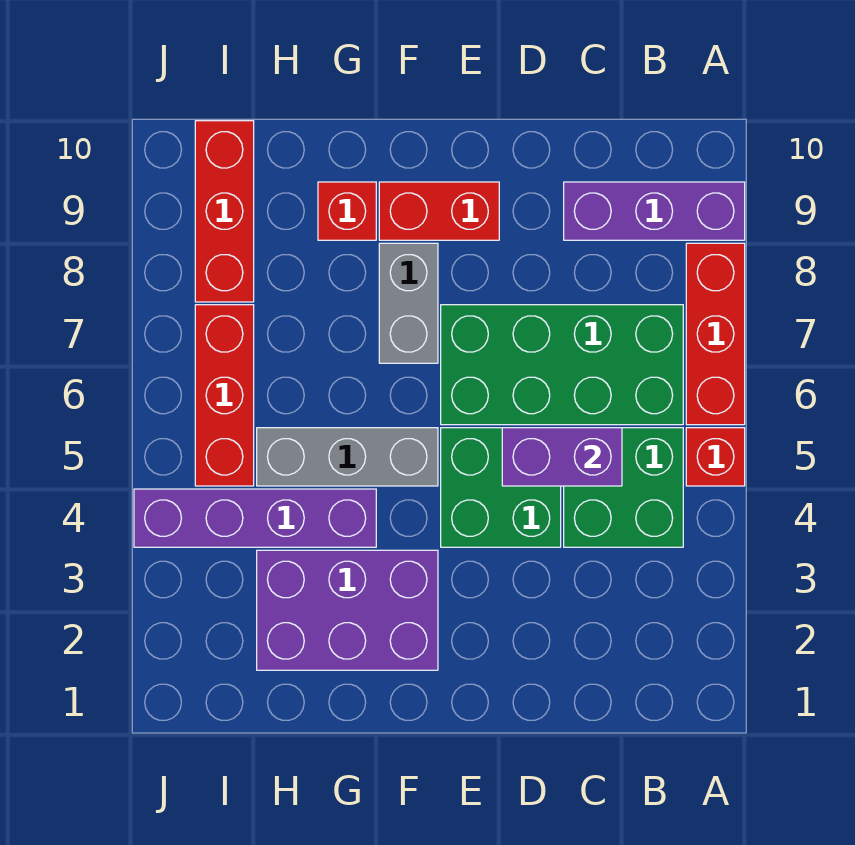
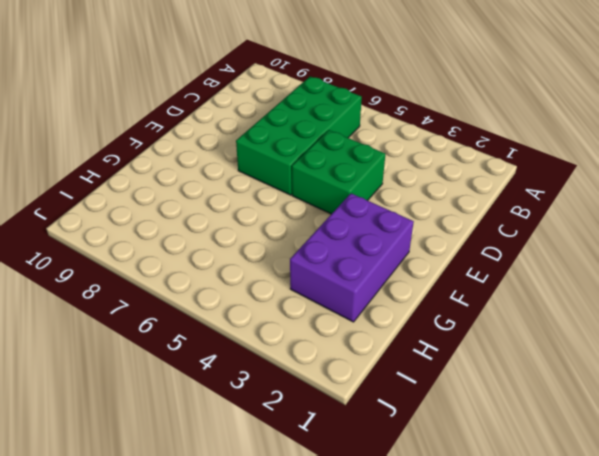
none -> red brick A5 level 1
none -> red brick A6:A8 level 1
none -> purple brick A9:C9 level 1

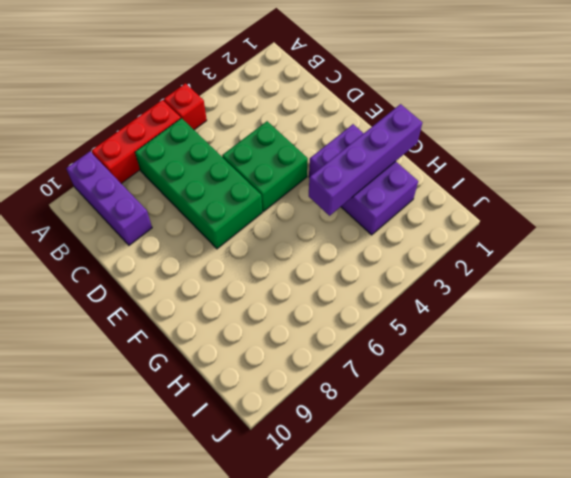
purple brick G1:G4 level 2 -> purple brick G4:J4 level 1
none -> green brick B4:C5 level 1
none -> red brick E9:F9 level 1
none -> grey brick F5:H5 level 1

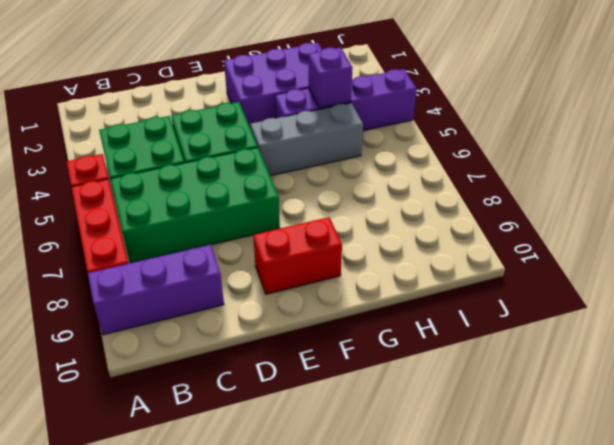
purple brick H4 level 2 -> none
none -> grey brick F7:F8 level 1
none -> red brick G9 level 1
none -> red brick I5:I7 level 1

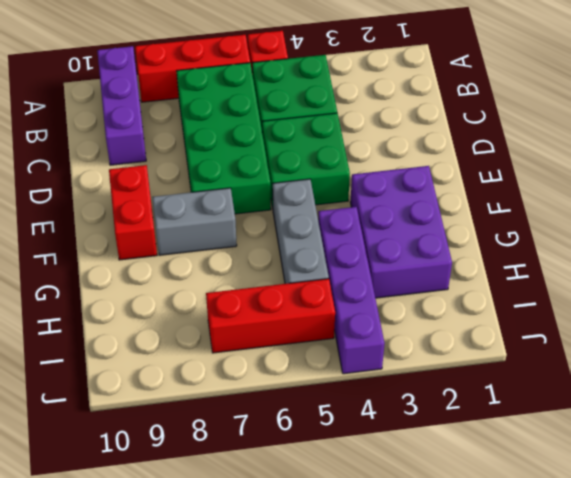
none -> red brick G9 level 1
none -> red brick I8:I10 level 1
none -> purple brick C5:D5 level 2

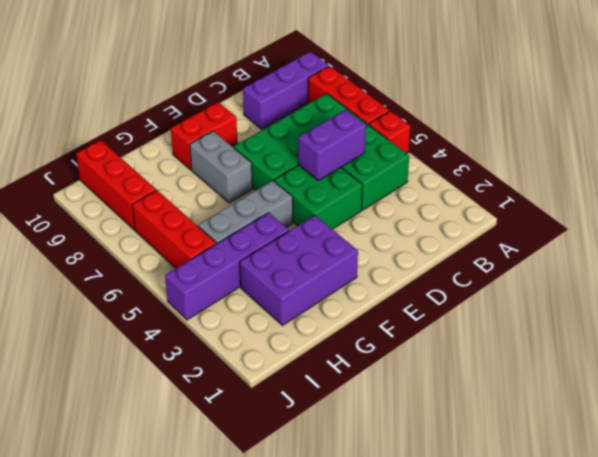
none -> red brick G9 level 1

